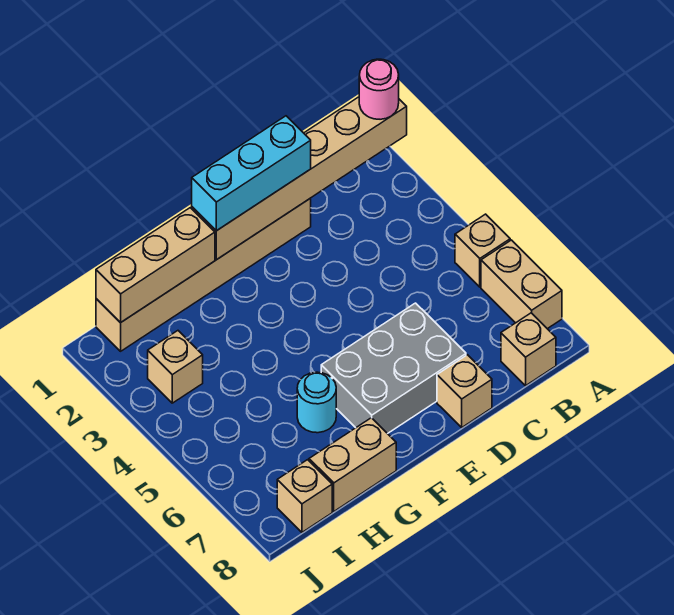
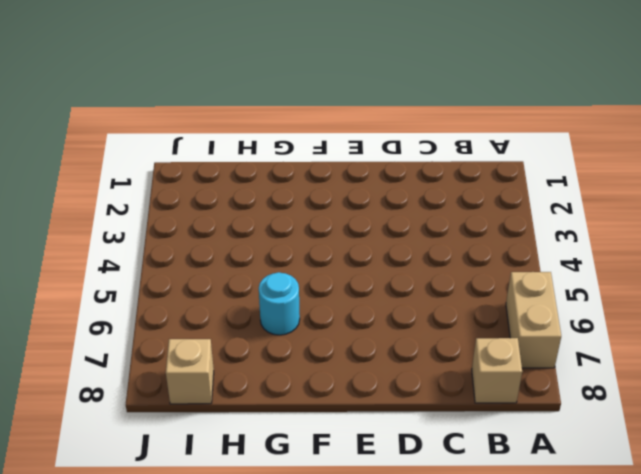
none -> tan brick A5 level 1
none -> tan brick D1:I1 level 1
none -> grey brick D6:F7 level 1

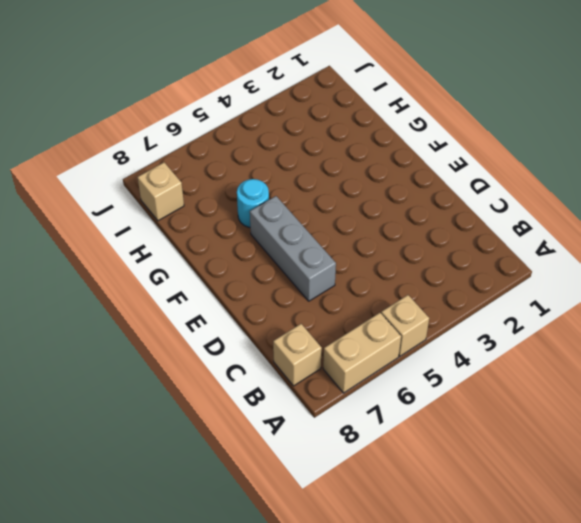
grey brick D6:F6 level 1 -> grey brick D6:F7 level 1
none -> tan brick D1:I1 level 1
none -> tan brick D8 level 1
none -> tan brick G8:H8 level 1

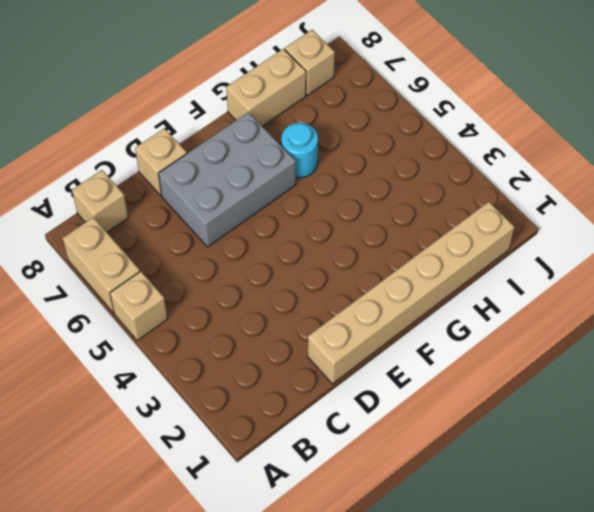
none -> tan brick I3 level 1
none -> tan brick A1:F1 level 2
none -> tan brick G1:I1 level 2

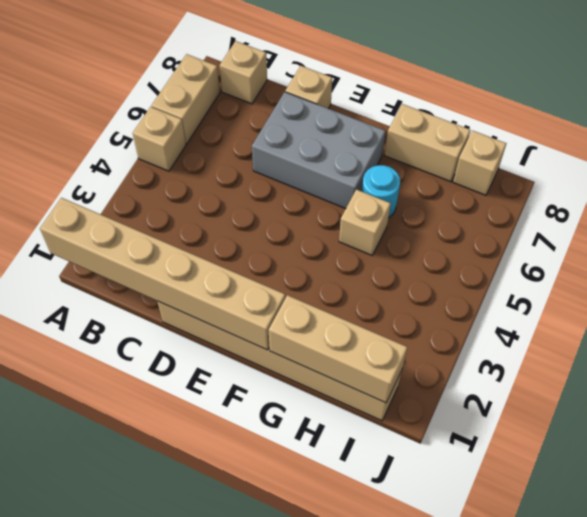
tan brick G5 level 1 -> tan brick I3 level 1
none -> pink round brick A1 level 3
none -> cyan brick D1:F1 level 3

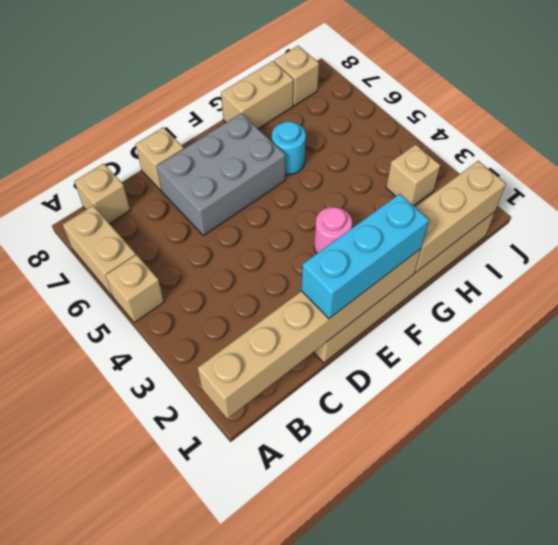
pink round brick F3 level 1 -> pink round brick A1 level 3

